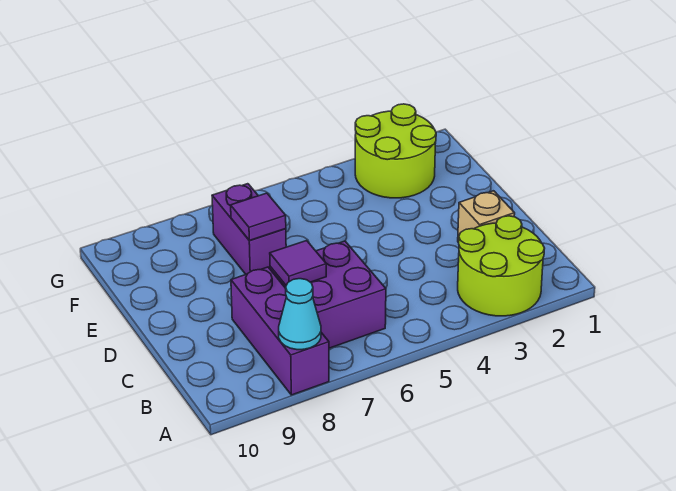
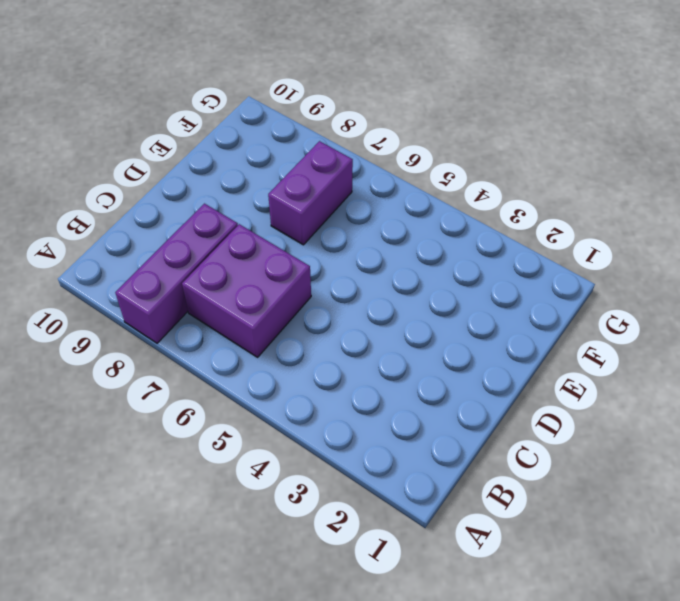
none -> lime round brick A2:B3 level 1
none -> tan brick C2 level 1

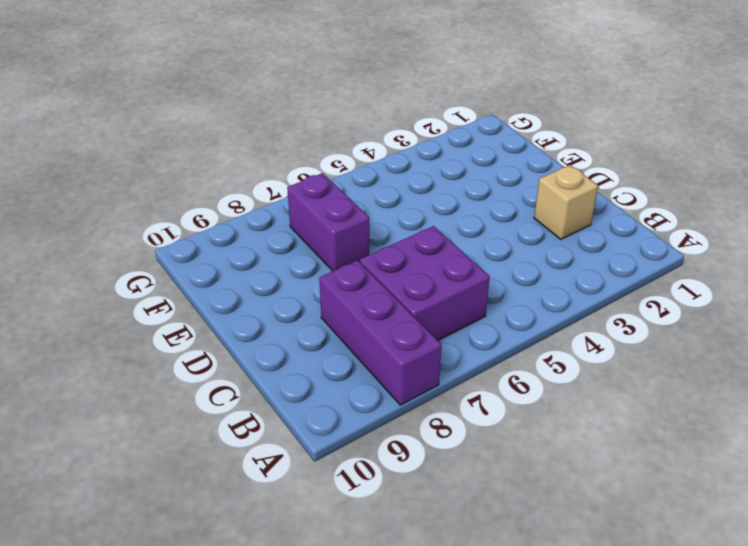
none -> lime round brick A2:B3 level 1
none -> lime round brick F2:G3 level 1

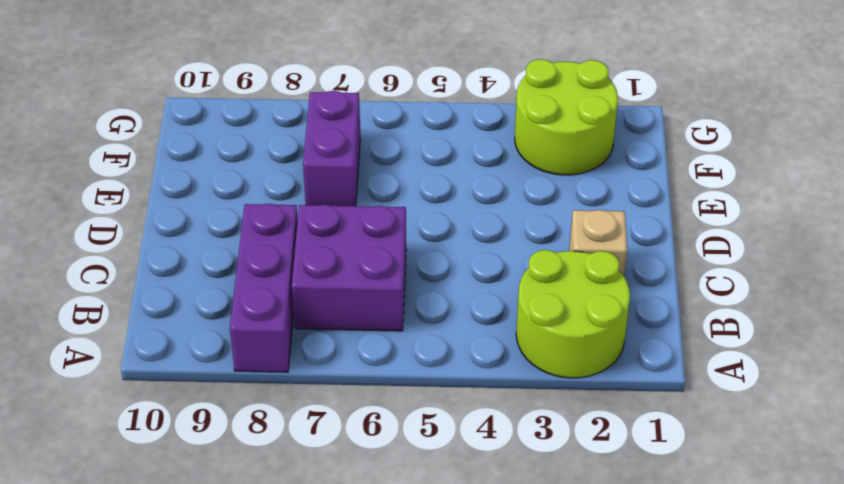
none -> cyan cone A8 level 2
none -> purple tile C7 level 2

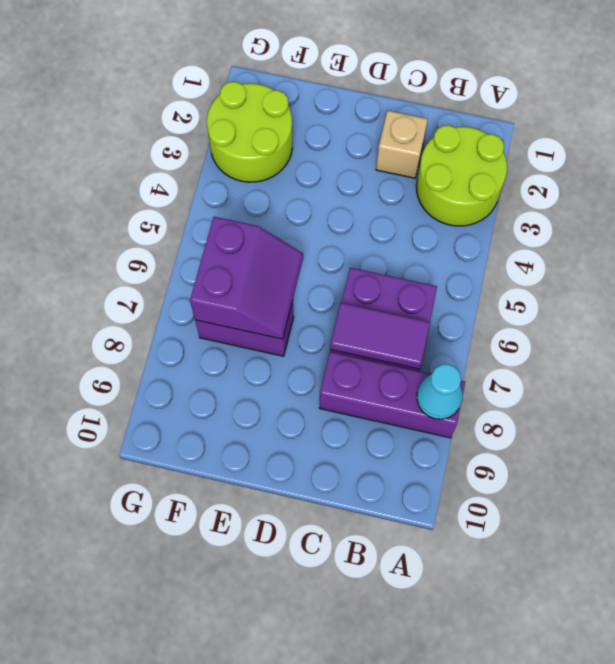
purple tile B7:C7 level 2 -> purple tile C7 level 2
purple slope E6:F7 level 2 top F -> purple tile E7 level 2

